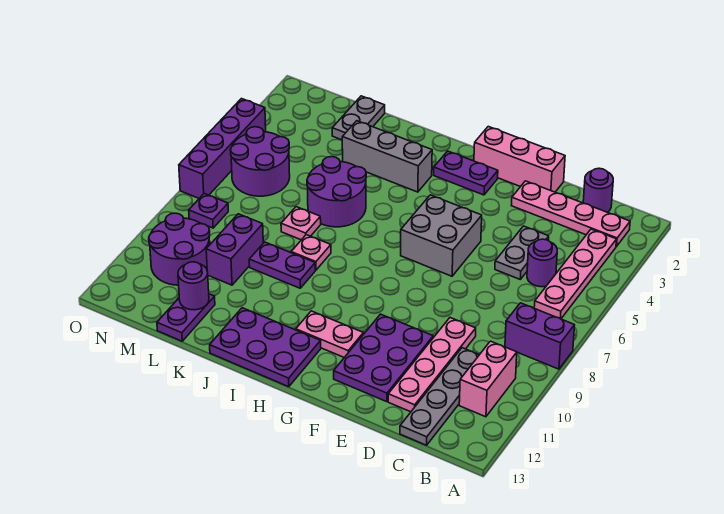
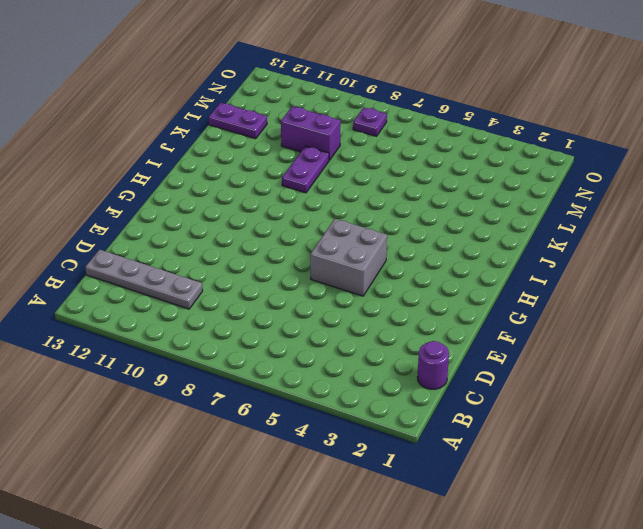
none -> purple brick A8:B8 level 1
none -> pink plate B2:E2 level 1
none -> pink plate B3:B6 level 1

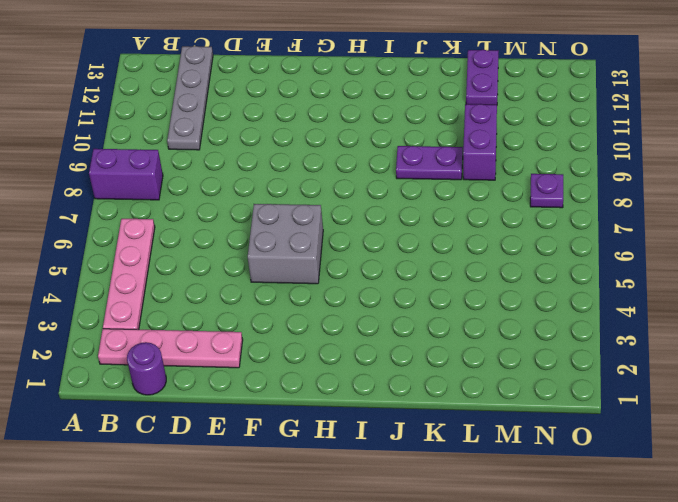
none -> pink brick B10:B11 level 1
none -> purple round brick C5 level 1
none -> grey plate D4:D5 level 1

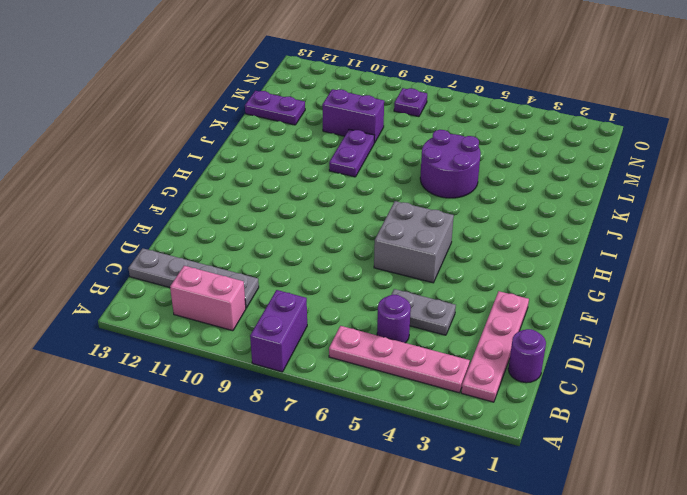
none -> pink plate D9:D12 level 1
none -> pink brick E1:G1 level 1
none -> purple plate E10:F12 level 1

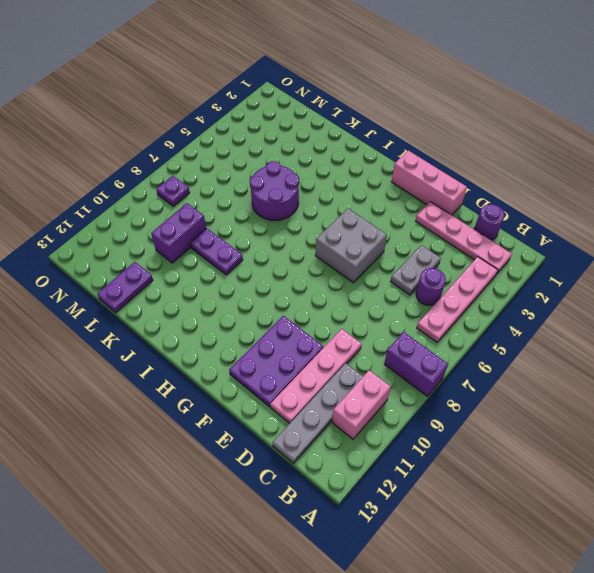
none -> purple plate G2:H2 level 1
none -> pink plate G11:H11 level 1
none -> purple plate H12:J13 level 1

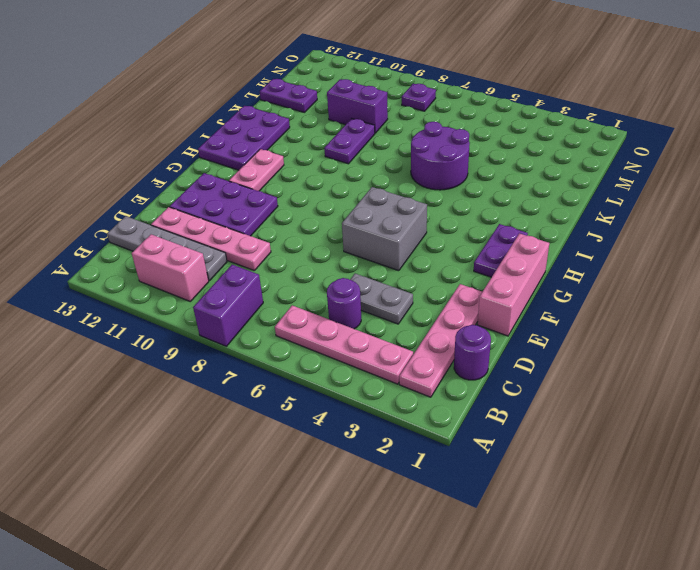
none -> grey brick I3:K3 level 1
none -> pink plate J8 level 1
none -> pink plate K7 level 1

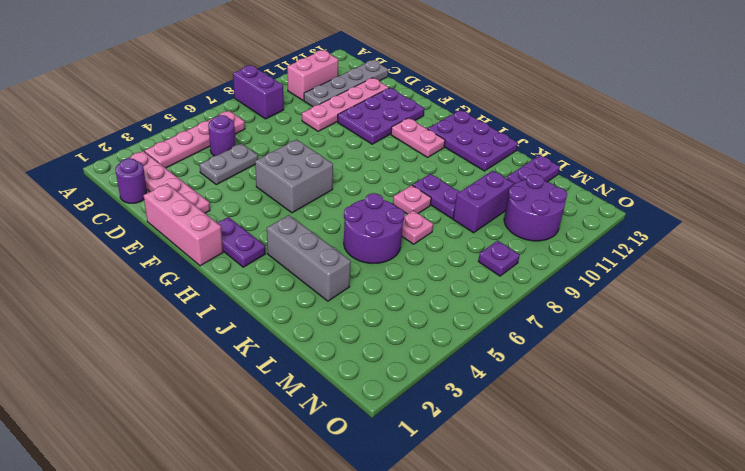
none -> grey plate L1:L2 level 1
none -> purple round brick M5:N6 level 1
none -> purple brick O4:O7 level 1

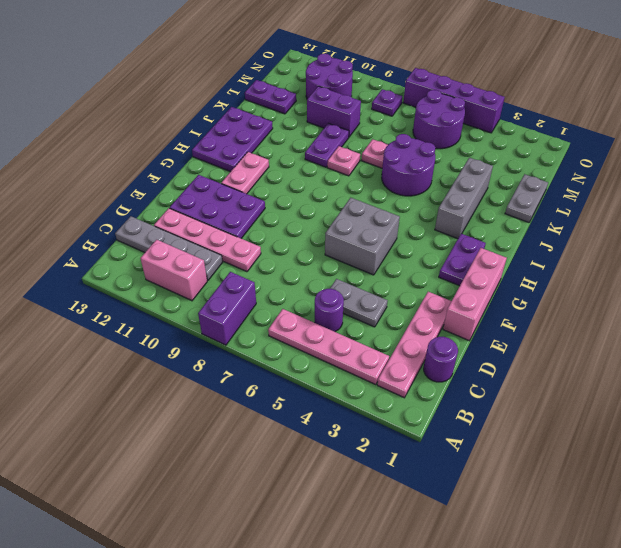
grey plate K1:L1 level 1 -> grey plate L1:L2 level 1
none -> purple round brick L12 level 2

